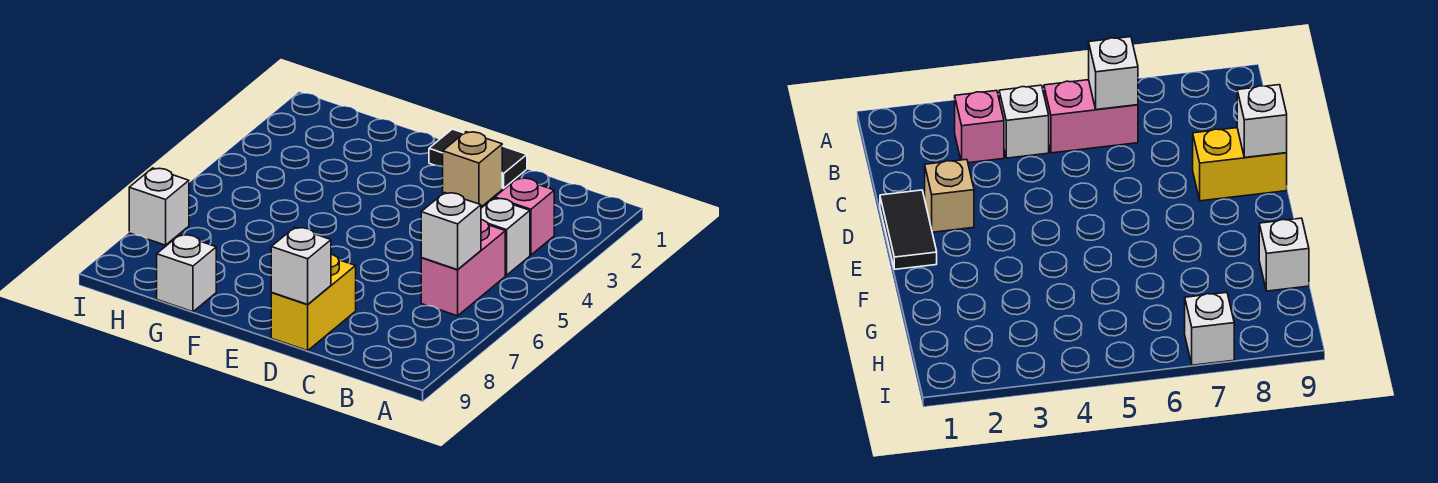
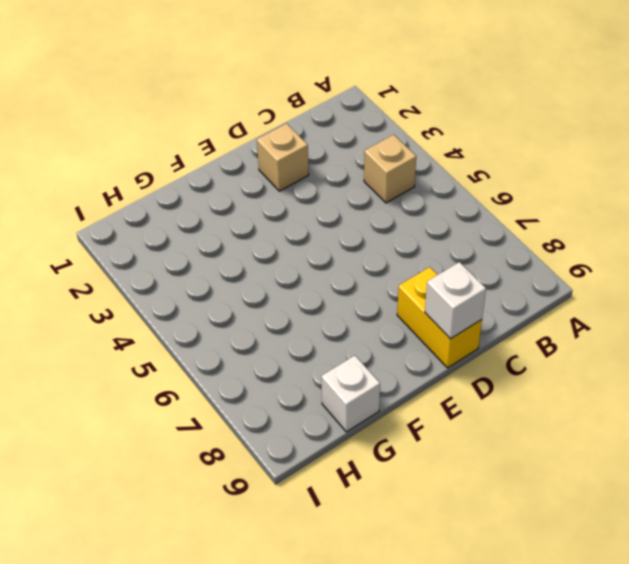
tan brick B4 level 1 -> white brick B4 level 1
none -> pink brick B3 level 1
none -> pink brick B5:B6 level 1

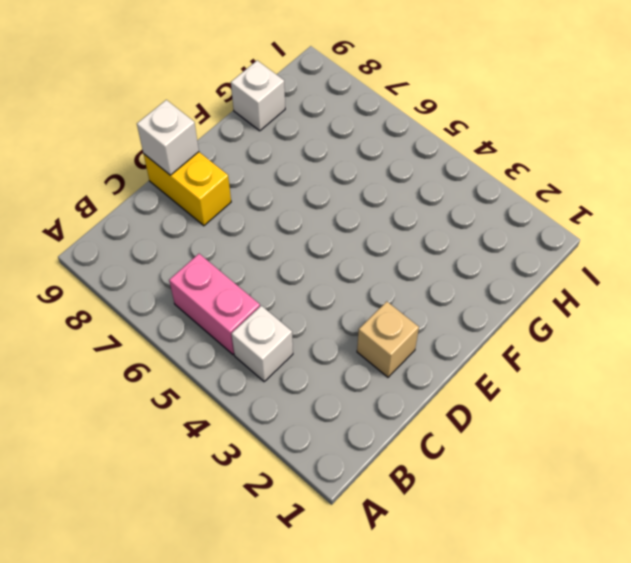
none -> pink brick B3 level 1
none -> black tile D1:E1 level 1

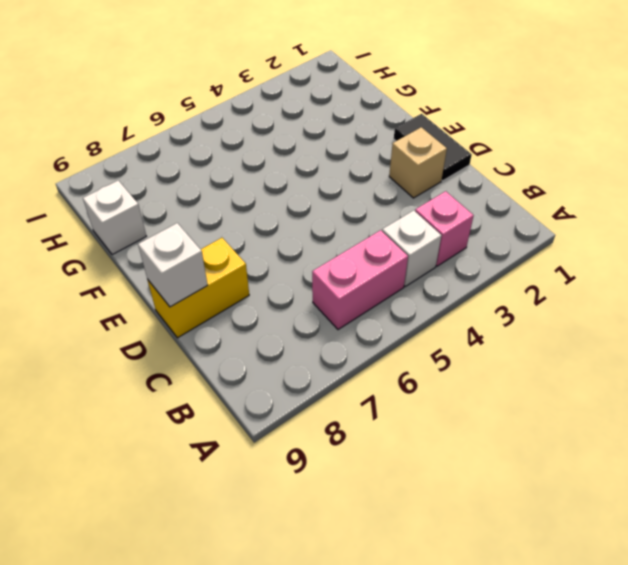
none -> white brick I7 level 1
none -> white brick B6 level 2

